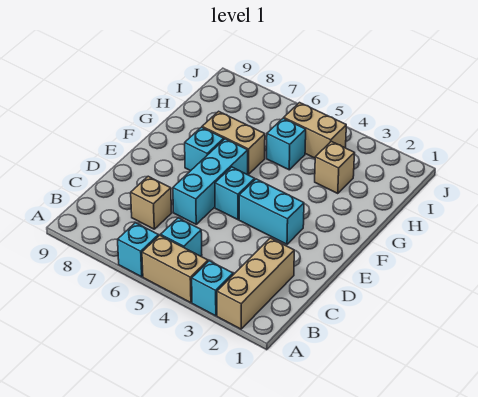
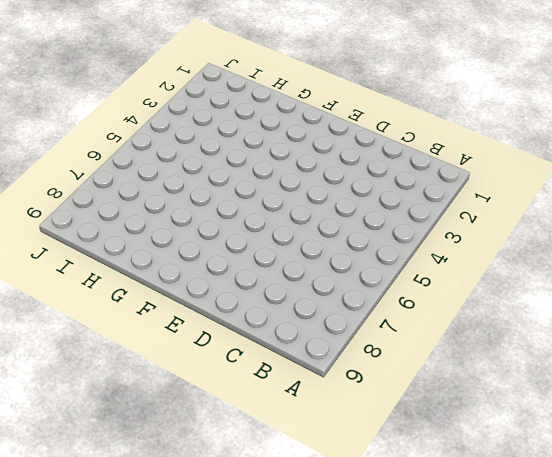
none -> tan brick A2:C2 level 1
none -> cyan brick A3 level 1
none -> tan brick A4:A5 level 1

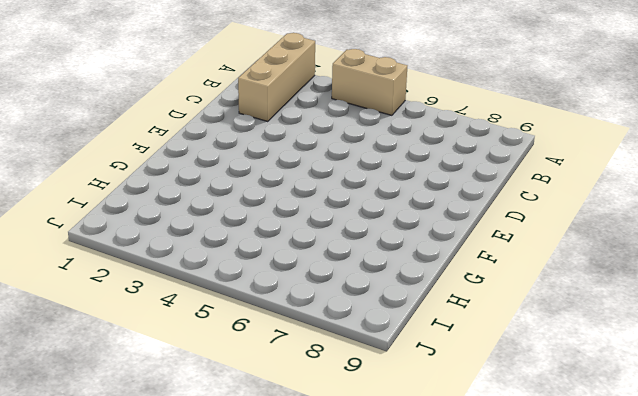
none -> cyan brick A3 level 1
none -> cyan brick A6 level 1
none -> cyan brick B5 level 1

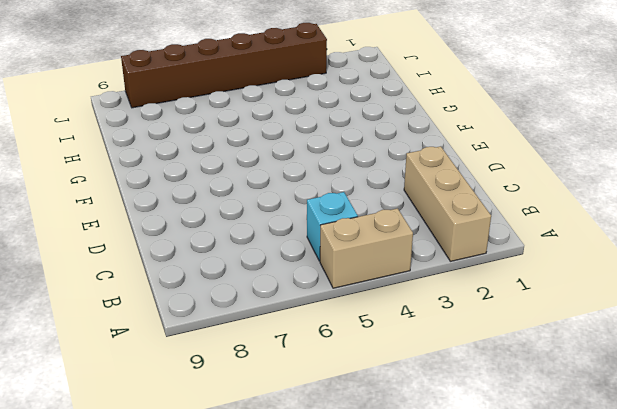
brown brick J3:J8 level 1 -> none
none -> cyan brick A3 level 1
none -> cyan brick A6 level 1
none -> tan brick C7 level 1

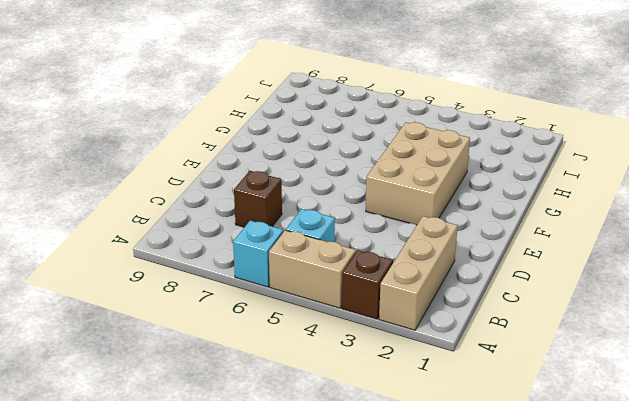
brown brick A3 level 1 -> cyan brick A3 level 1
brown brick C7 level 1 -> tan brick C7 level 1
tan brick E3:G4 level 1 -> cyan brick E3:E4 level 1
none -> cyan brick D6:F6 level 1
none -> cyan brick E5 level 1
none -> cyan brick F7 level 1

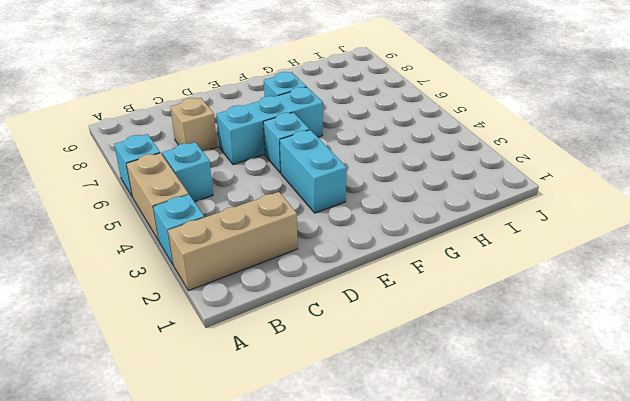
none -> tan brick G6:G7 level 1
none -> tan brick H3 level 1
none -> cyan brick H5 level 1

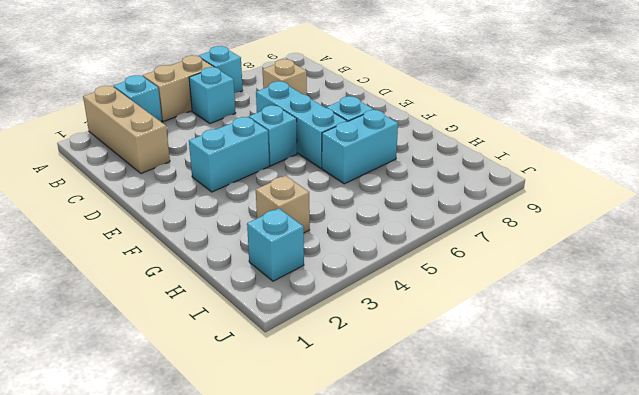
cyan brick G6:G7 level 1 -> tan brick G6:G7 level 1
cyan brick I2 level 1 -> cyan brick H5 level 1
none -> tan brick I4:I5 level 1

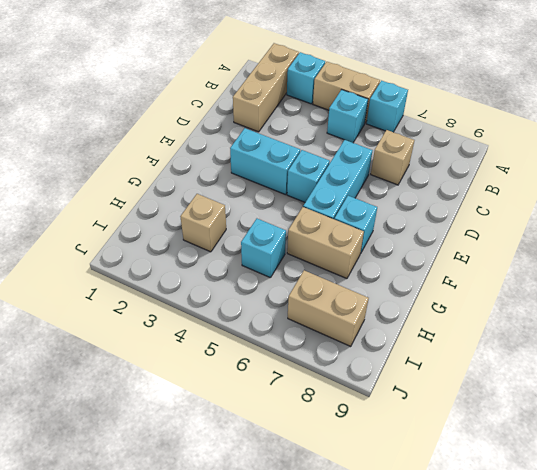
tan brick I7:I8 level 1 -> tan brick I4:I5 level 1

